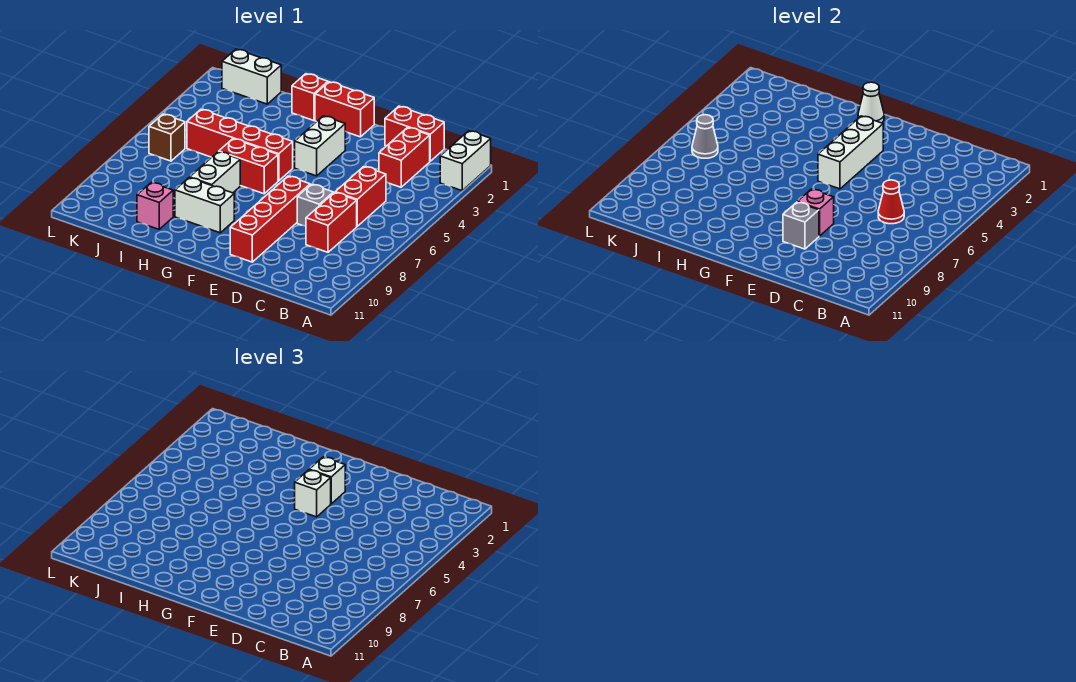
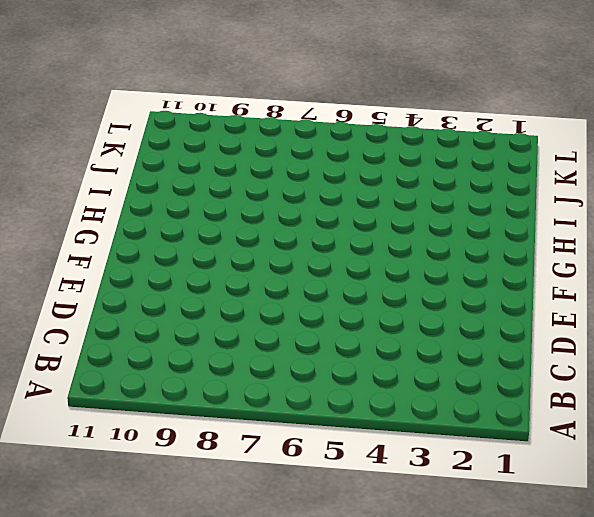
none -> white brick A1:A2 level 1
none -> red brick C1:D1 level 1
none -> red brick C2:C3 level 1

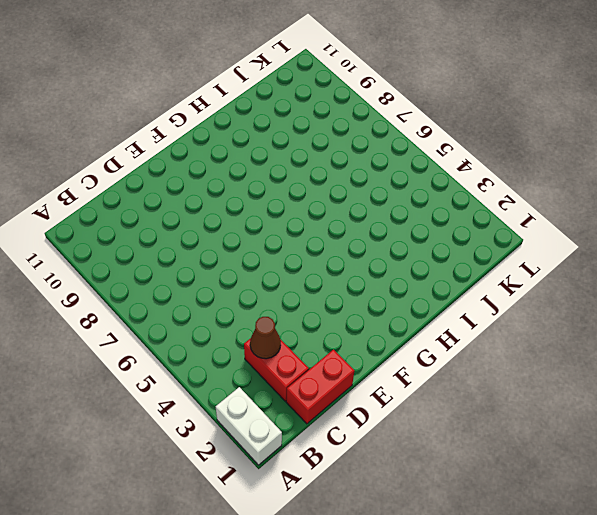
brown cone C3 level 2 -> none
none -> red brick C5:C6 level 1
none -> red brick C7:C8 level 1
none -> grey brick D7 level 1

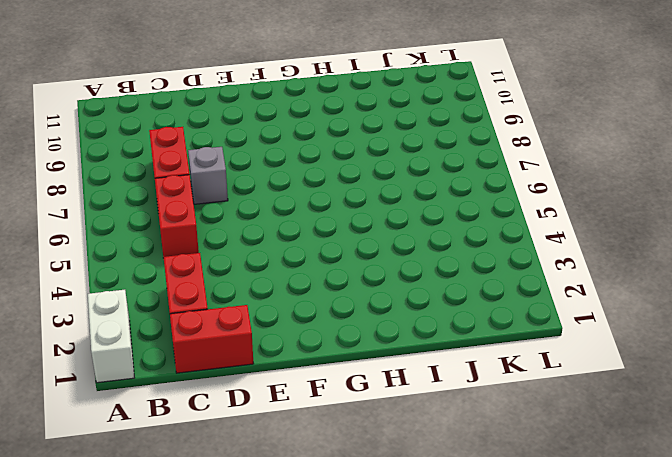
none -> red brick E7:E10 level 1
none -> red brick F1:G1 level 1
none -> white brick F3:F4 level 1

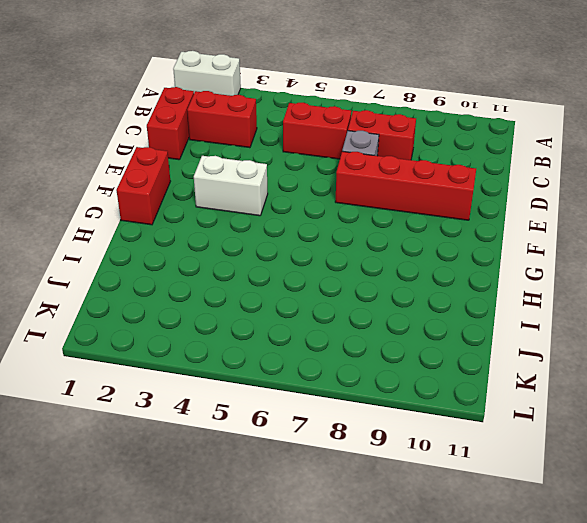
none -> red brick G5:J5 level 1
none -> red brick G6:H6 level 1
none -> white brick G9:H9 level 1

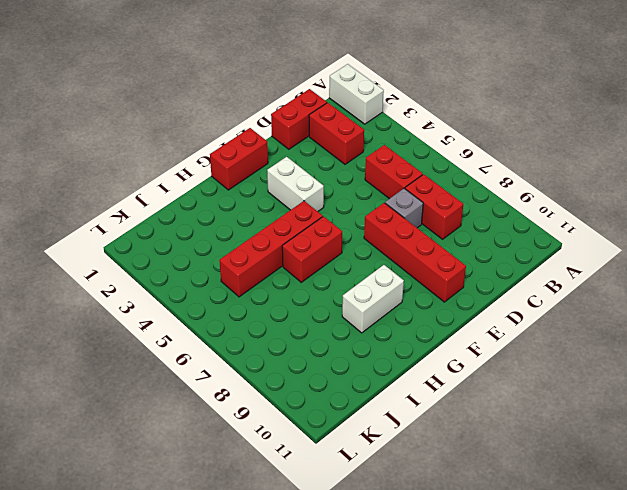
none -> red brick H1 level 1
none -> white brick H7:H8 level 1
none -> pink brick I10 level 1

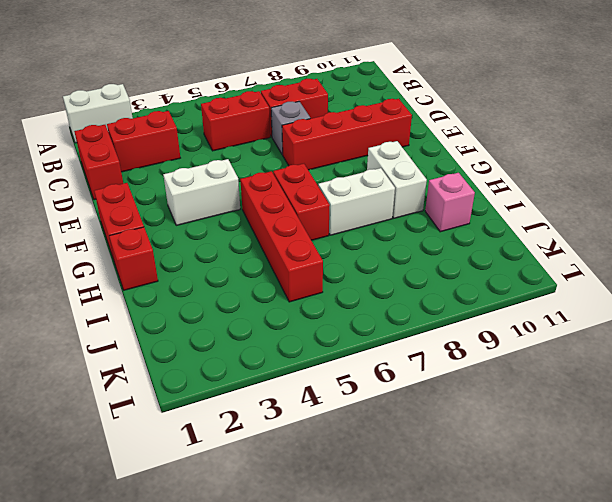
none -> white brick J1:K1 level 1
none -> brown brick K6 level 1
none -> red cone C6 level 2

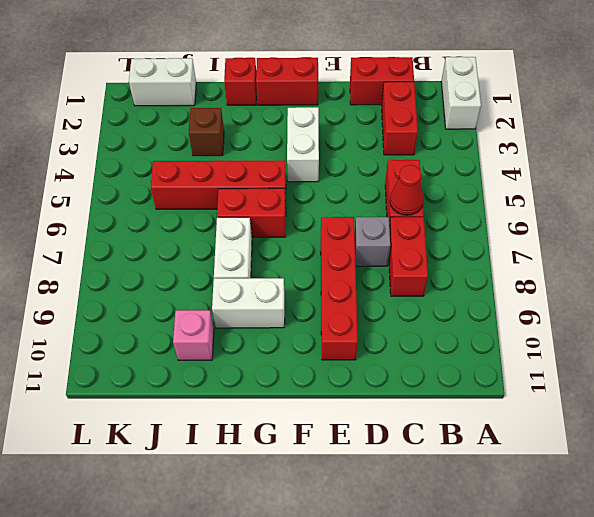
brown brick I3 level 1 -> brown brick K6 level 1
none -> pink brick E8 level 2
none -> grey brick E9 level 2
none -> white brick F3:F5 level 2

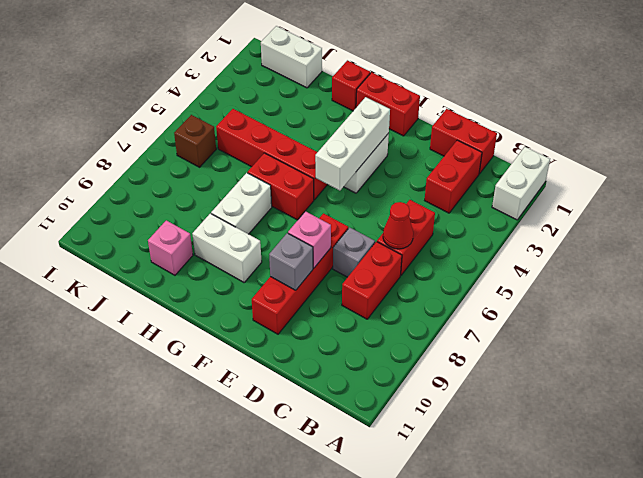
none -> white cone G1 level 2
none -> grey cone K6 level 2
none -> white brick F3 level 3

